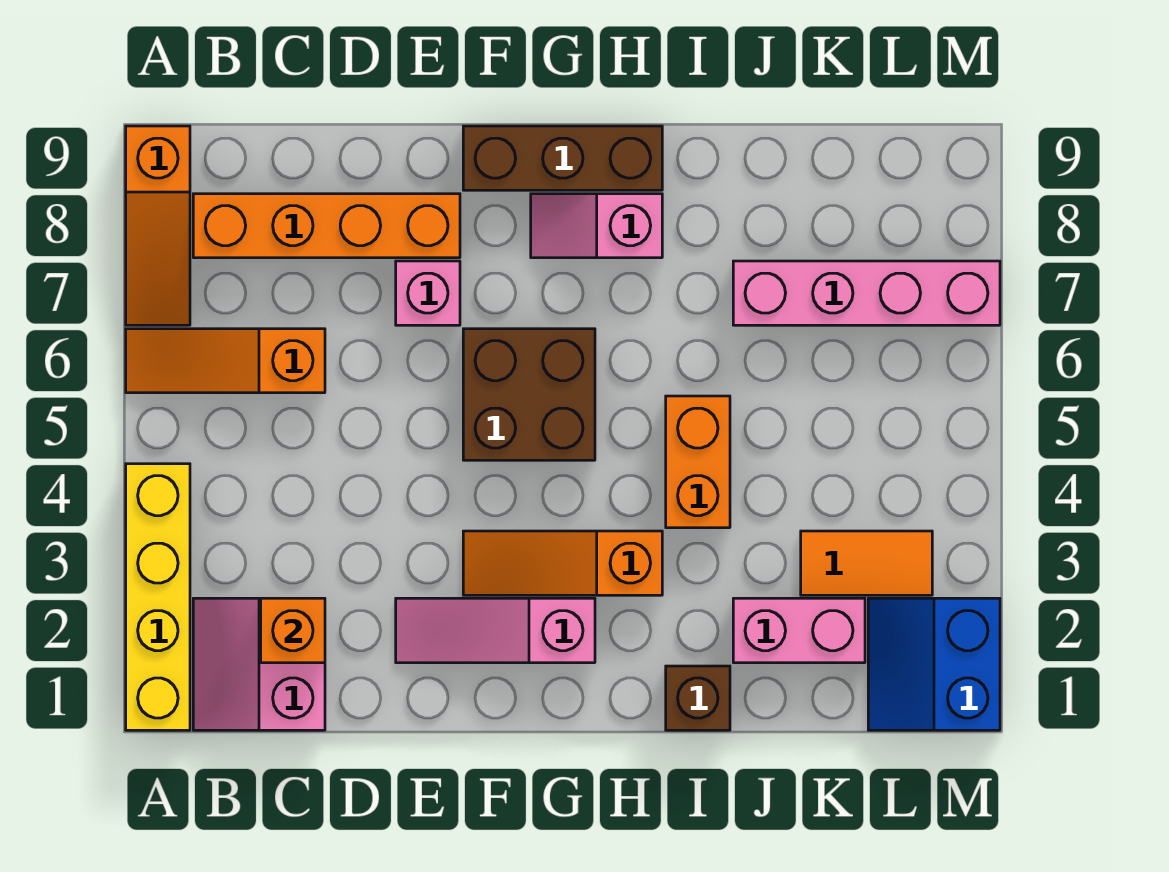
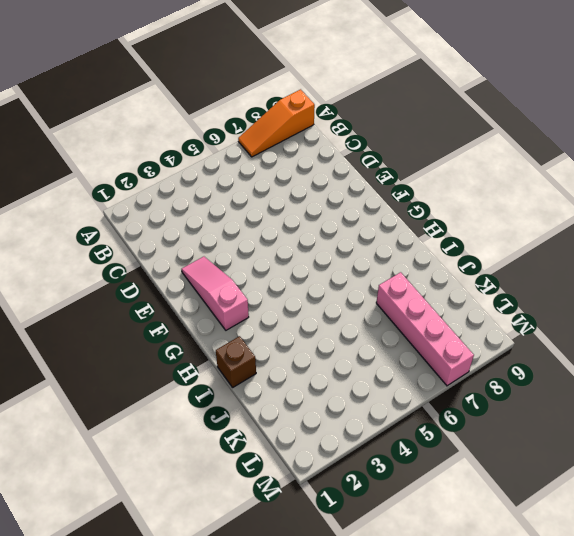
none -> yellow brick A1:A4 level 1
none -> orange slope A6:C6 level 1 top C
none -> pink slope B1:C2 level 1 top C

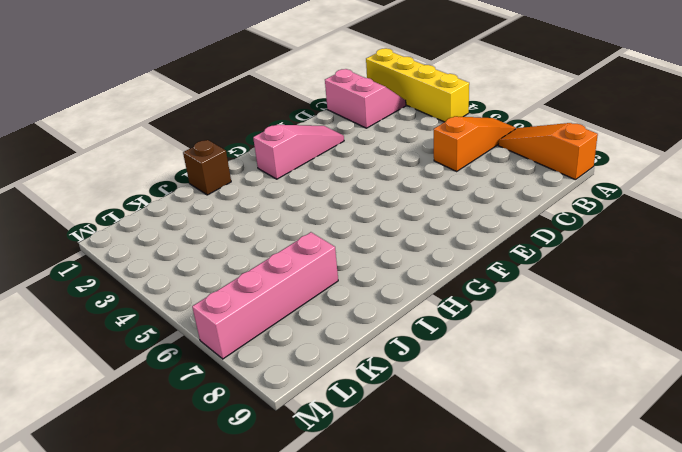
none -> orange brick B8:E8 level 1
none -> pink brick E7 level 1
none -> orange slope F3:H3 level 1 top H

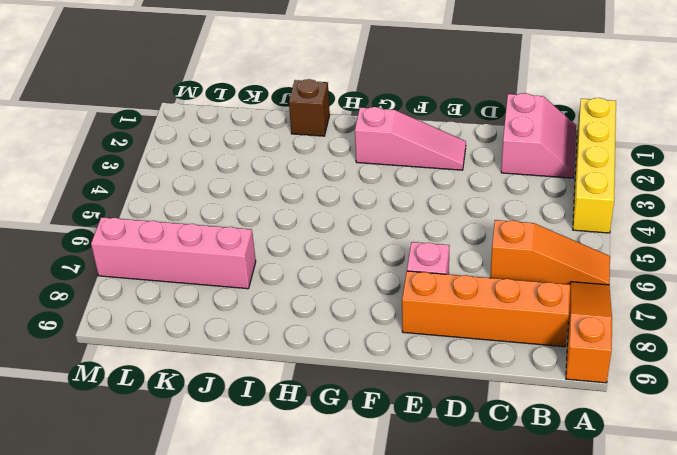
none -> orange slope F3:H3 level 1 top H
none -> brown brick F5:G6 level 1
none -> brown brick F9:H9 level 1

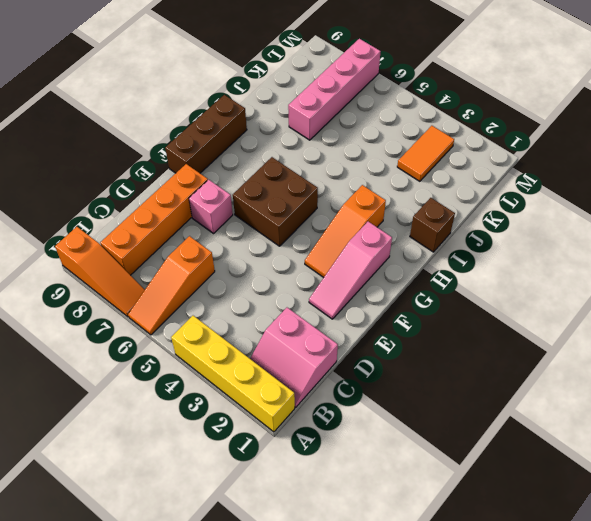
none -> pink slope G8:H8 level 1 top H
none -> orange brick I4:I5 level 1
none -> pink brick J2:K2 level 1

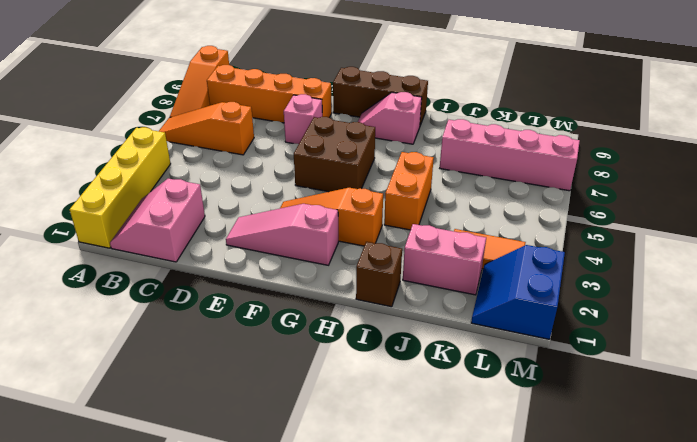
none -> orange brick C2 level 2

